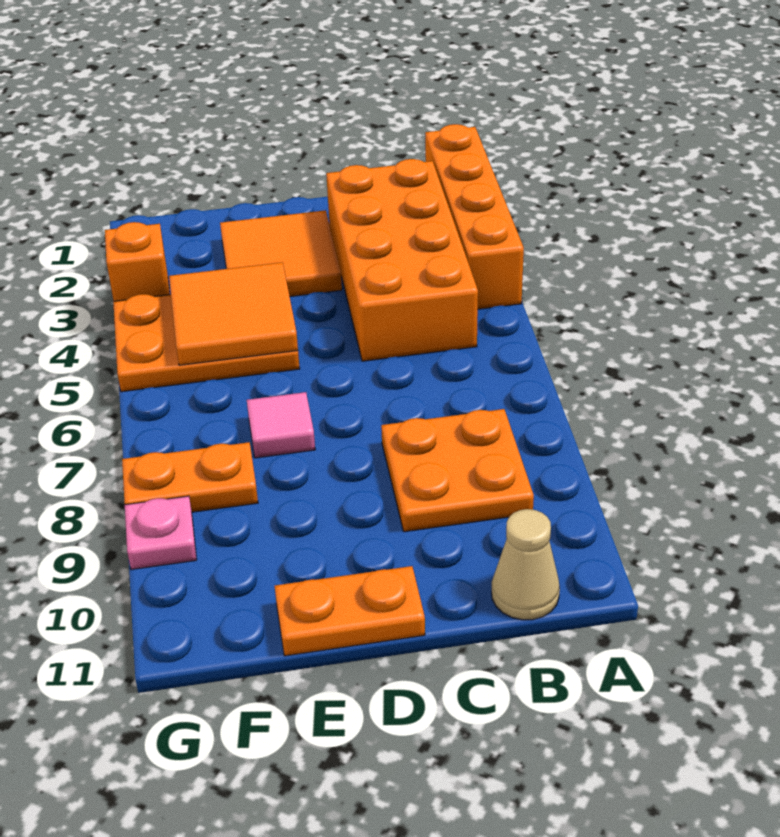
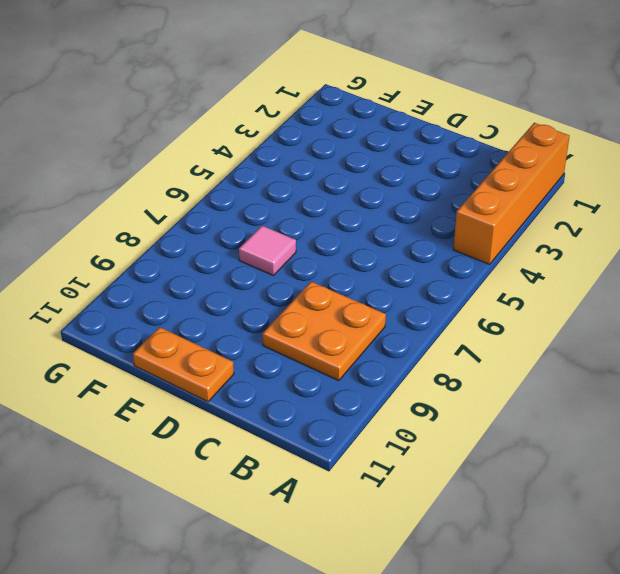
none -> orange brick B2:C5 level 1
none -> tan cone B11 level 1
none -> orange tile D2:E3 level 1

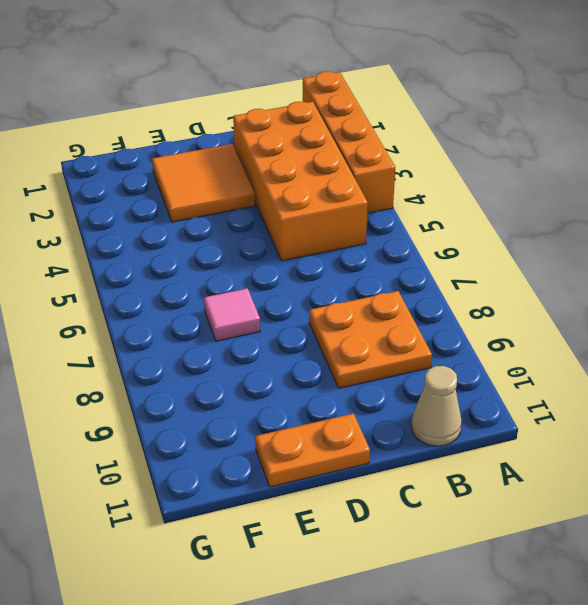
none -> orange plate E4:G5 level 1
none -> orange plate F8:G8 level 1
none -> orange brick G3 level 1

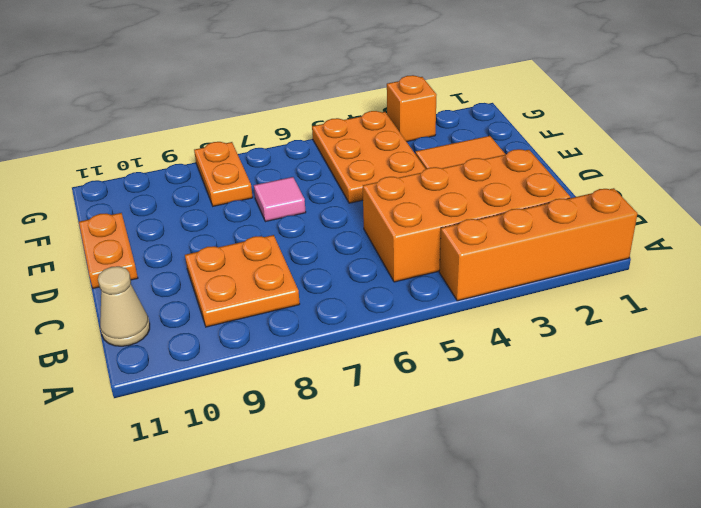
none -> pink plate G9 level 1
none -> orange tile E4:F5 level 2

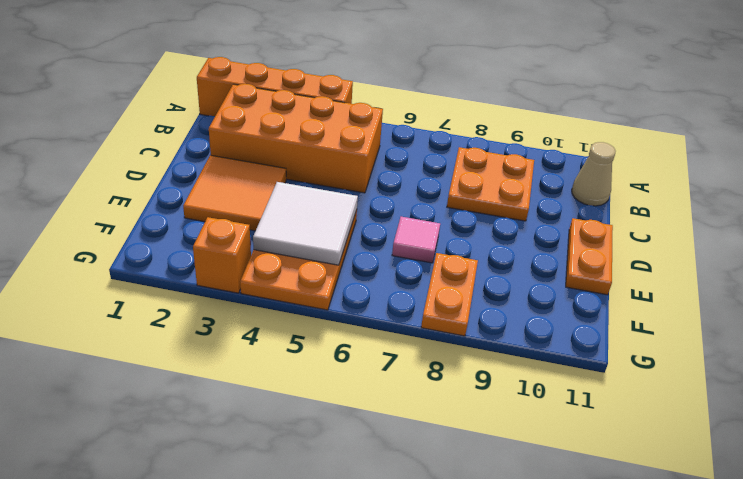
white tile E4:F5 level 2 -> orange tile E4:F5 level 2
none -> pink plate G9 level 1

